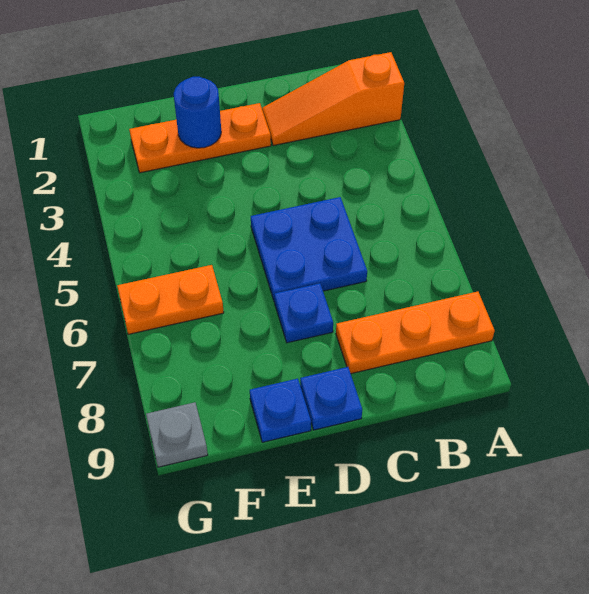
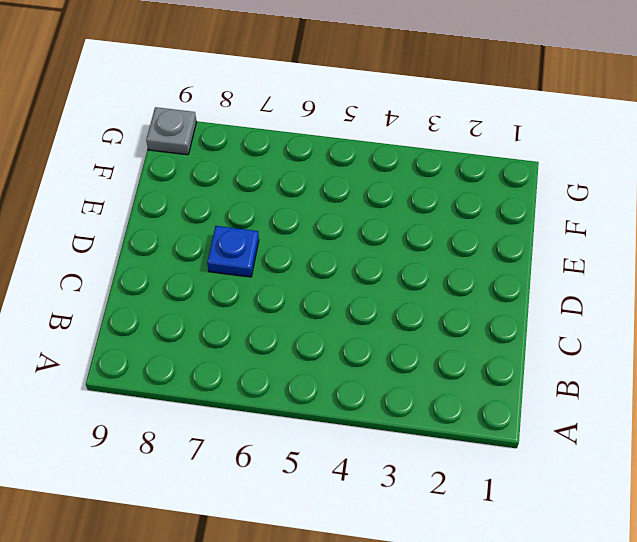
none -> orange slope A2:C2 level 1 top A
none -> orange plate A8:C8 level 1

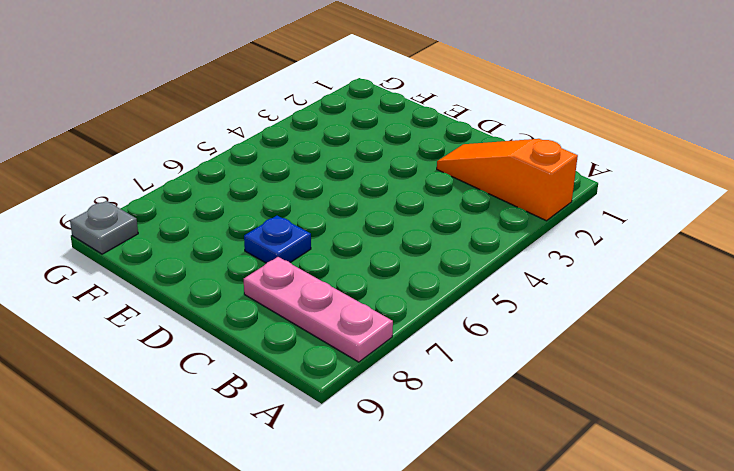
pink plate A8:C8 level 1 -> orange plate A8:C8 level 1
none -> blue plate C5:D6 level 1
none -> orange plate D2:F2 level 1

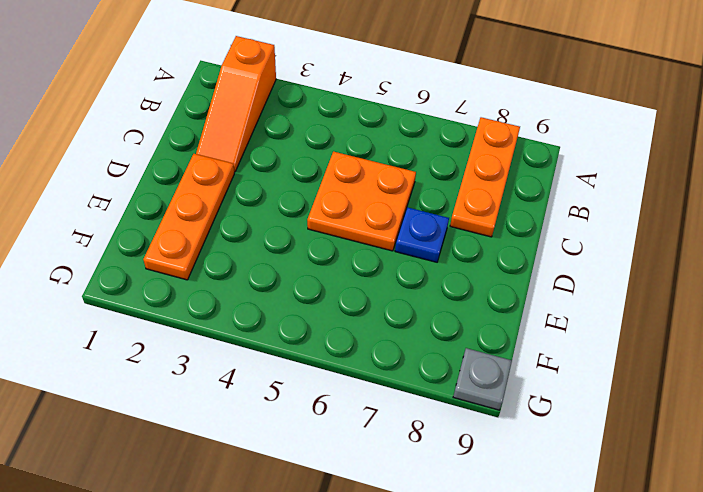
orange plate C5:D6 level 1 -> blue plate C5:D6 level 1
none -> blue plate D9 level 1
none -> blue plate E9 level 1

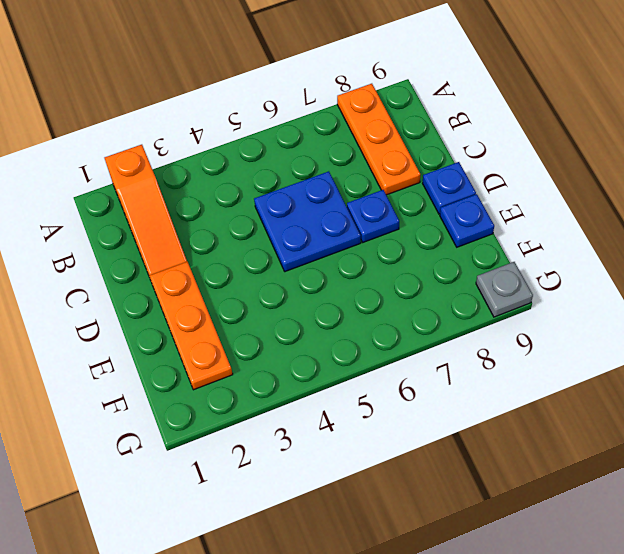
none -> orange plate F6:G6 level 1
none -> blue round brick E2 level 2

